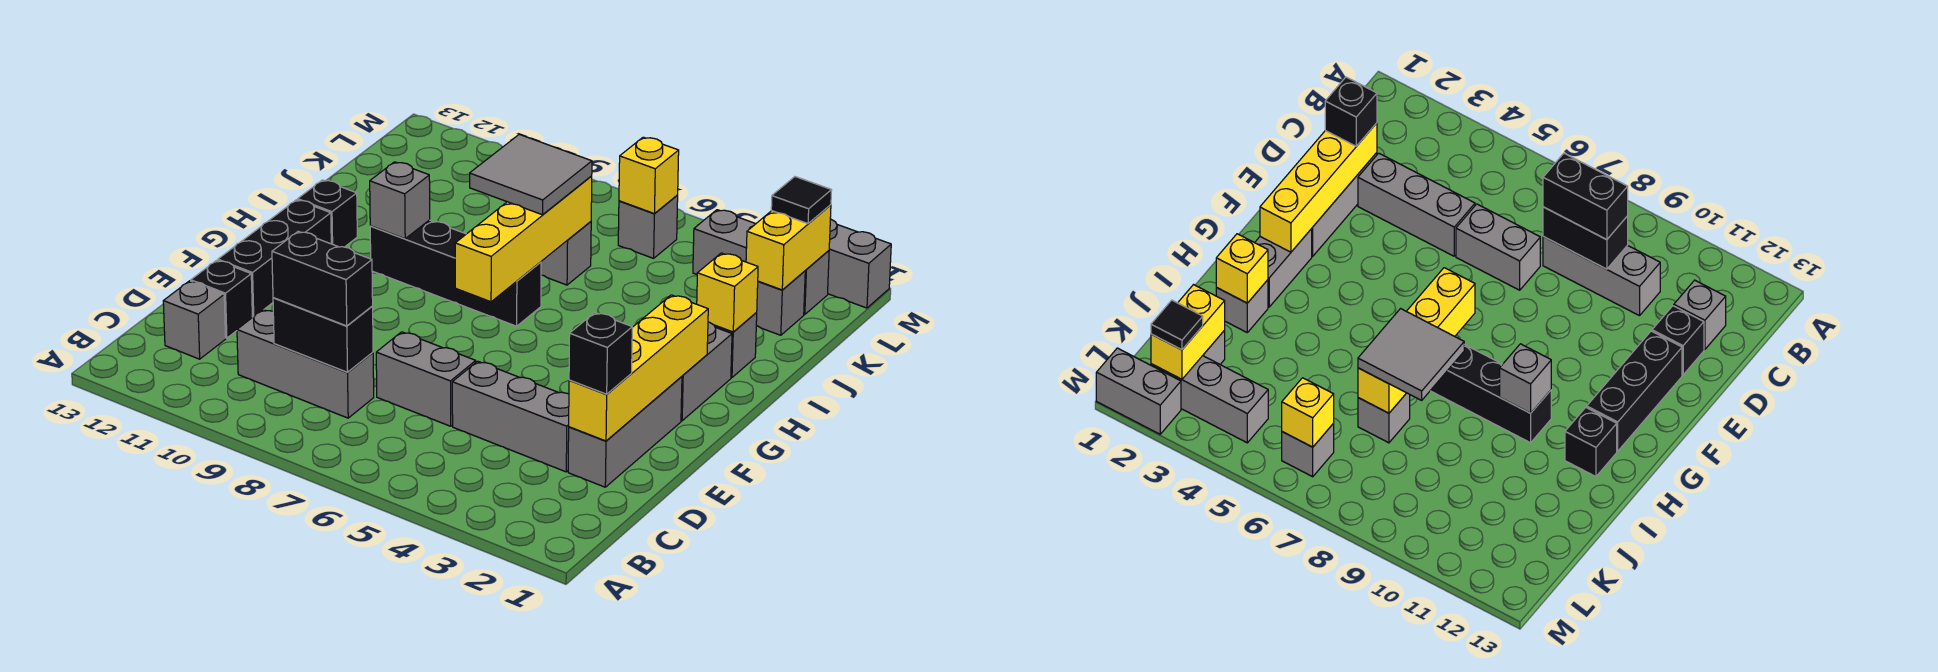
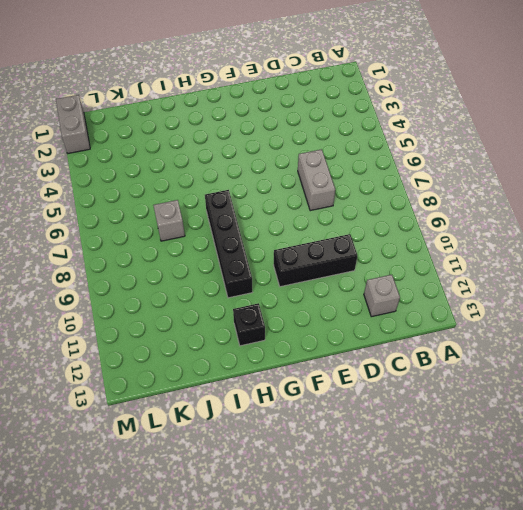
black brick D10:F10 level 1 -> black brick E12:G12 level 1
none -> grey brick C8:C10 level 1
none -> grey brick D2:F2 level 1
none -> grey brick D3:D5 level 1

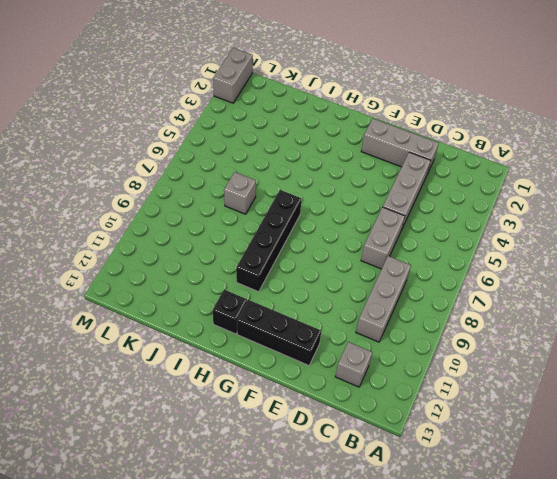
none -> black brick D12 level 1
none -> grey brick G2:H2 level 1
none -> grey brick I2 level 1

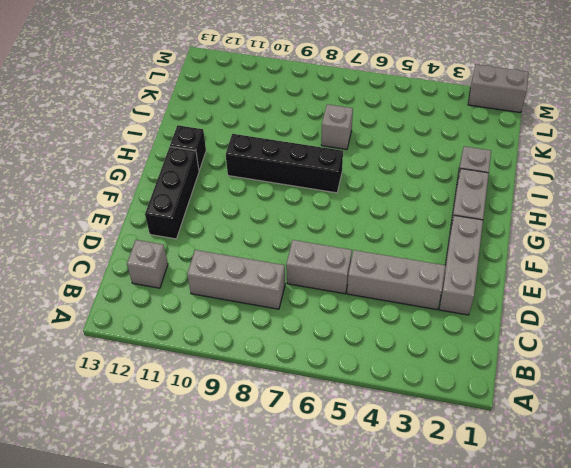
none -> black brick D12 level 1
none -> grey brick K2 level 1
none -> grey brick L2:L4 level 1

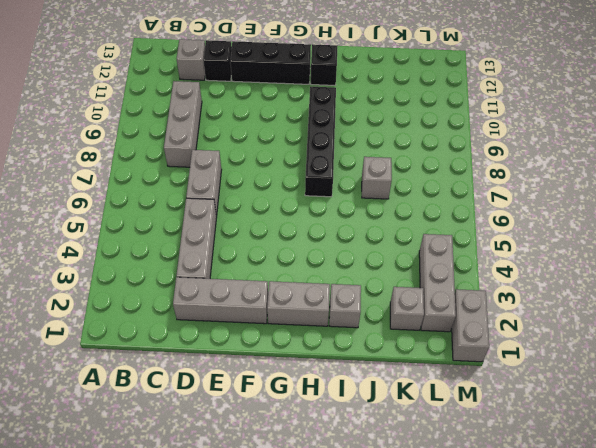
none -> grey brick L6 level 1
none -> black brick C8:C9 level 2
none -> yellow brick D2:G2 level 2

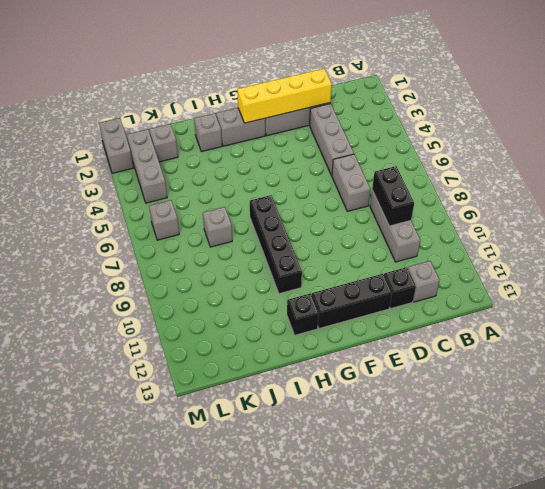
none -> yellow brick G7:J7 level 2
none -> grey brick H10 level 2
none -> yellow brick I2 level 2

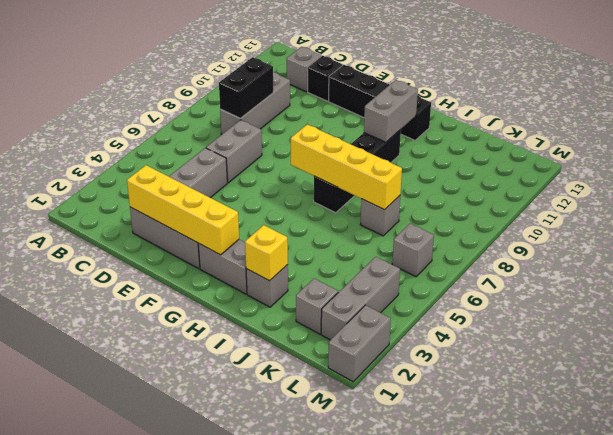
grey brick H10:H11 level 2 -> grey brick H10 level 2
none -> yellow brick K2:L2 level 2
none -> yellow brick L6 level 2
none -> black brick C8:C9 level 3

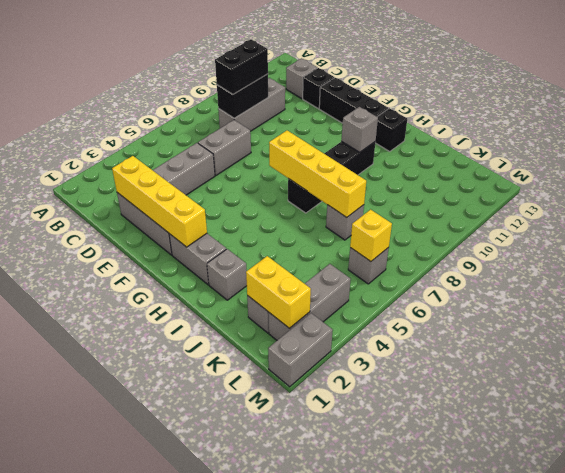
none -> yellow brick I2 level 2
none -> black brick D2 level 3
none -> grey tile I7:J8 level 3

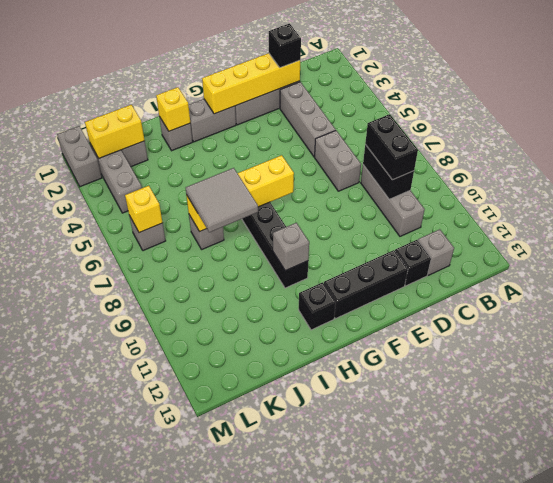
none -> black tile L2 level 3

